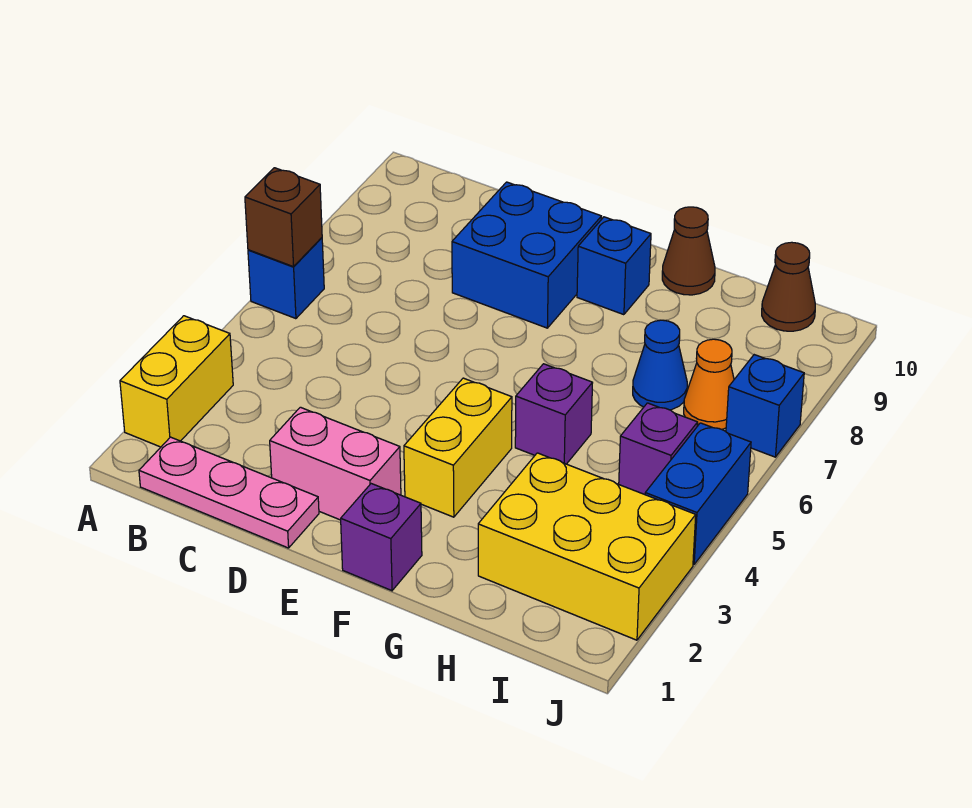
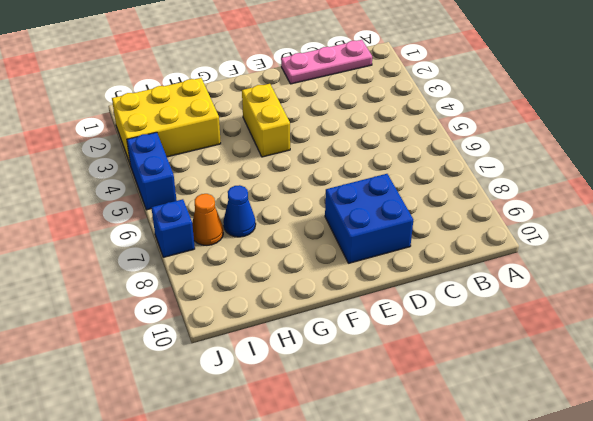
none -> yellow brick A2:A3 level 1
none -> blue brick A6 level 1
none -> pink brick D2:E2 level 1

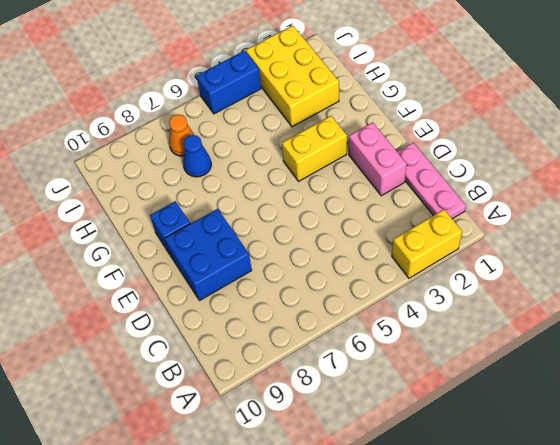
none -> blue brick A6 level 1
none -> purple brick F1 level 1
none -> purple brick G5 level 1

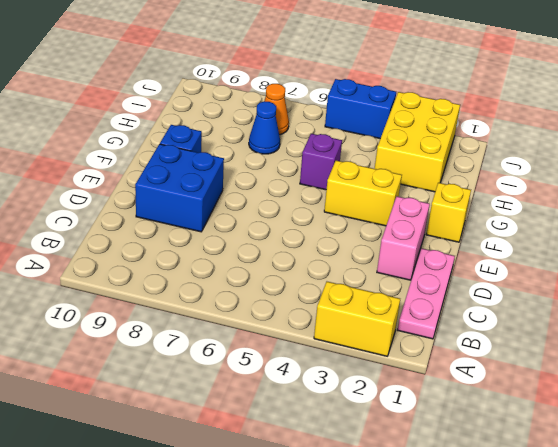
yellow brick F1 level 1 -> purple brick F1 level 1
none -> blue brick A6 level 1
none -> brown cone G10 level 1
none -> purple brick I5 level 1

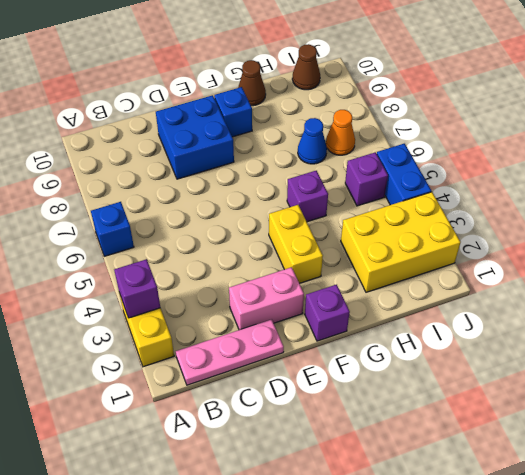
purple brick A3 level 2 -> none
none -> blue brick J7 level 1
none -> brown brick A6 level 2

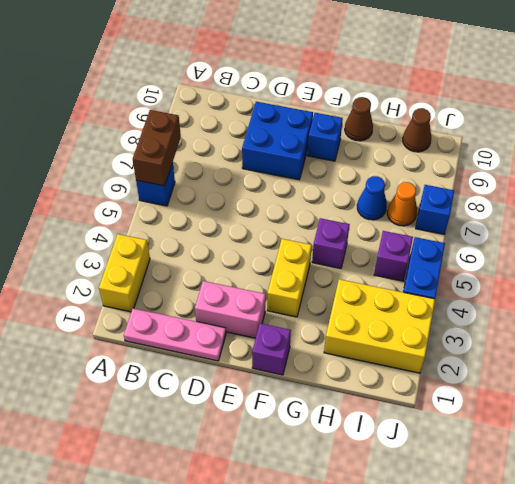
brown brick A6:A7 level 2 -> brown brick A6 level 2

